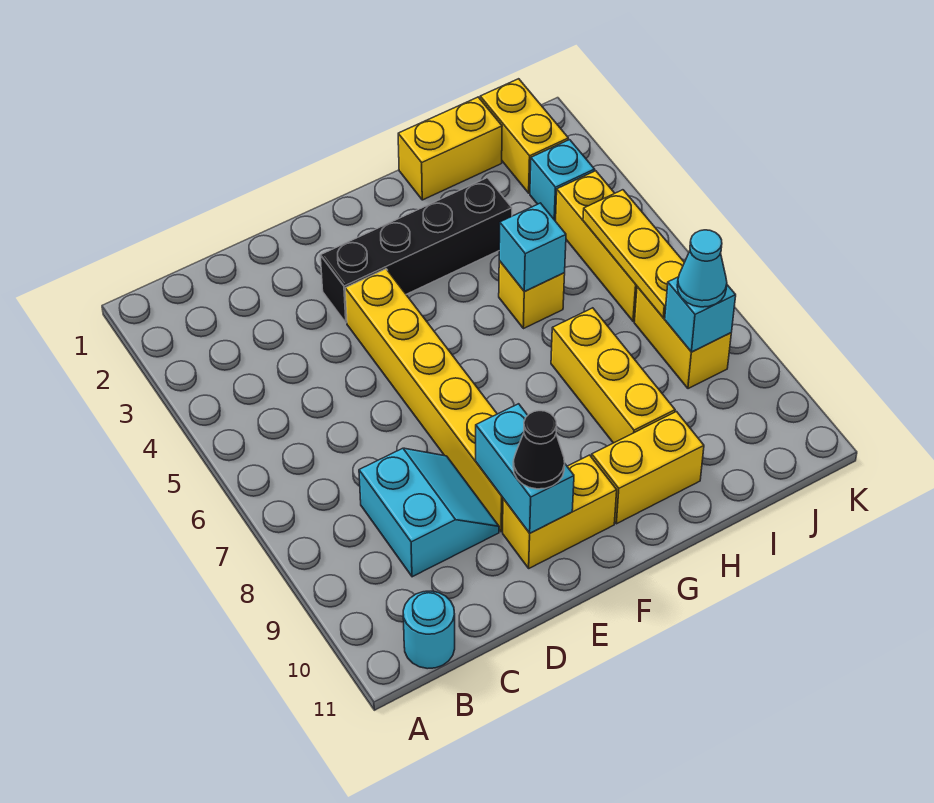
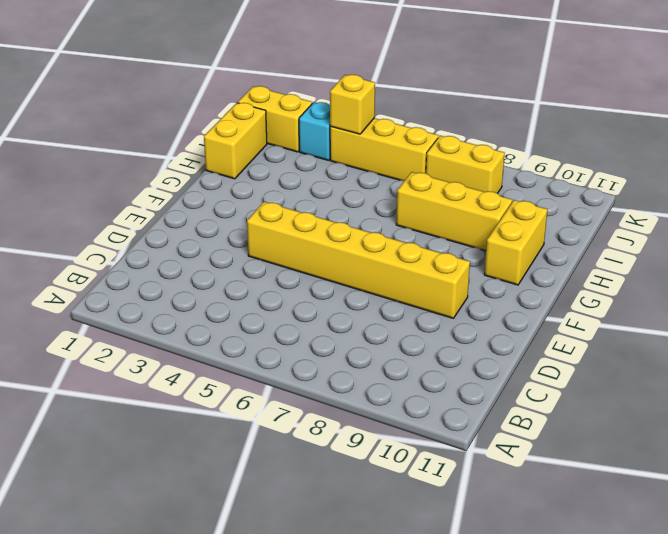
yellow brick J4 level 2 -> yellow brick H5 level 1
none -> cyan round brick B11 level 1
none -> cyan slope C8:D9 level 1 top C
none -> black brick E3:H3 level 1

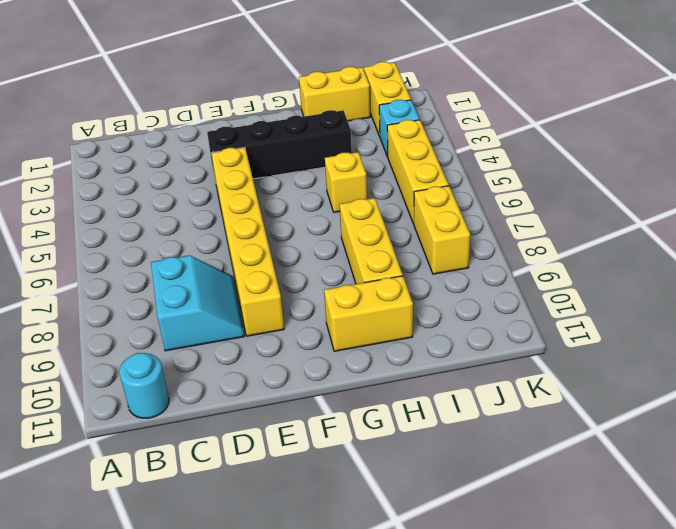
none -> yellow brick E10:F10 level 1
none -> cyan brick E9:E10 level 2
none -> cyan brick H5 level 2

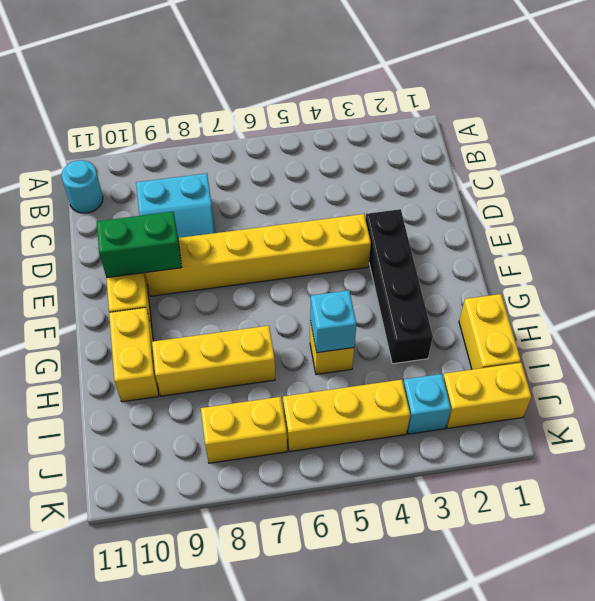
green brick E9:E10 level 2 -> cyan brick E9:E10 level 2
none -> yellow plate J5:J7 level 2
none -> cyan brick J8 level 2
none -> black cone E10 level 3

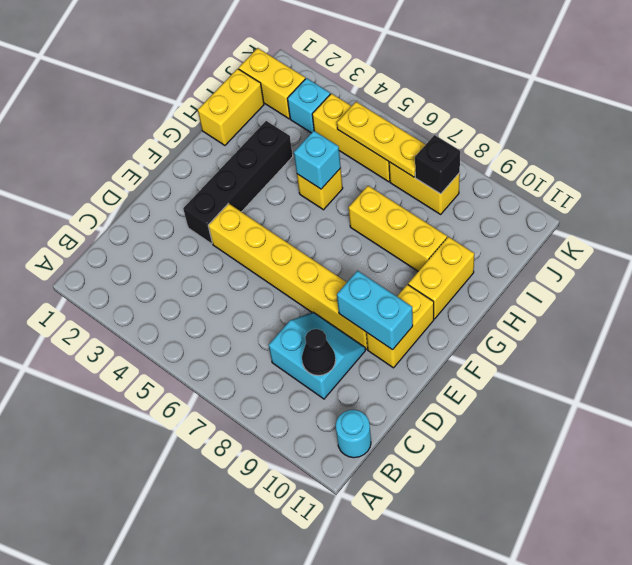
black cone C9 level 2 -> black cone E10 level 3
black brick J8 level 2 -> cyan brick J8 level 2
none -> cyan cone J8 level 3

